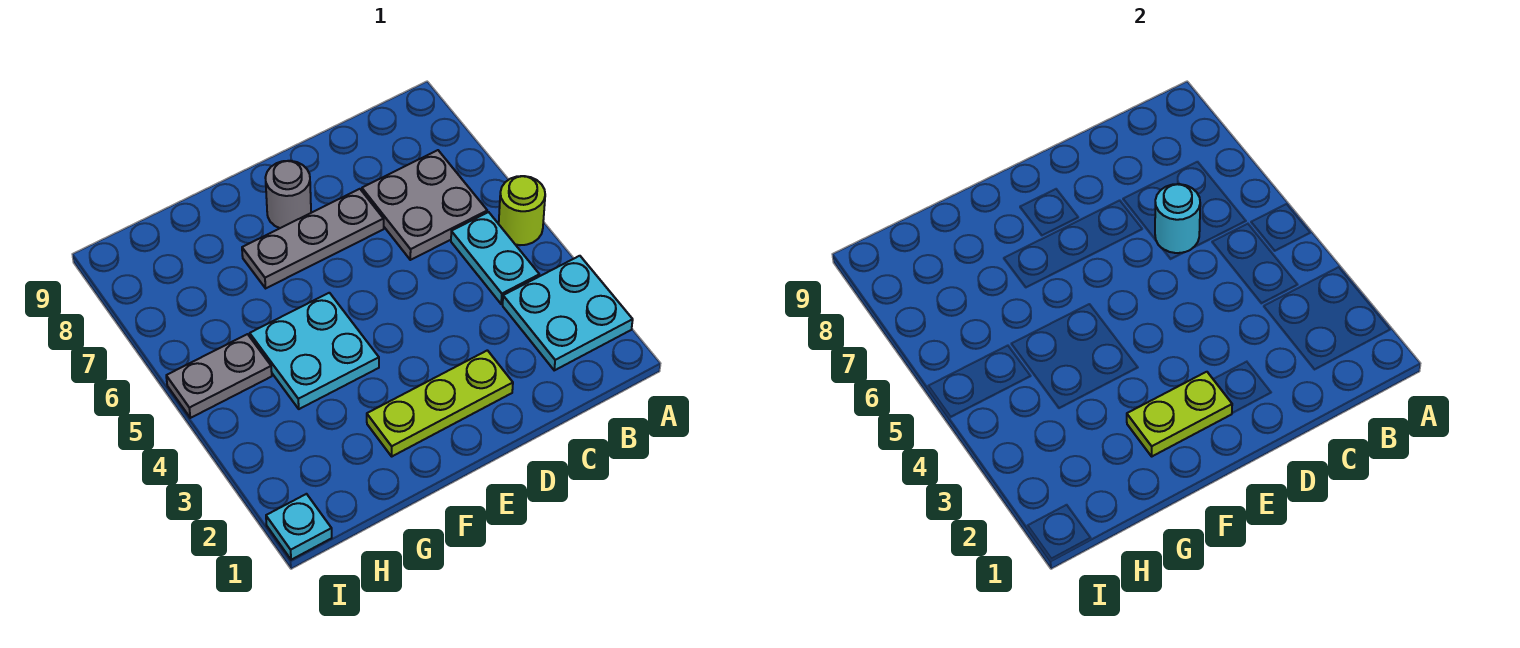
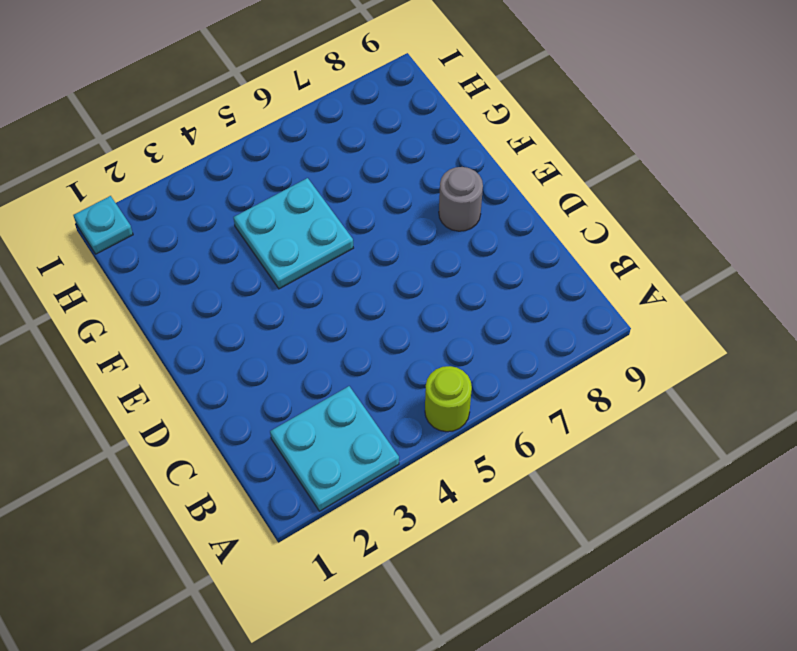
none -> cyan plate B4:B5 level 1
none -> grey plate B6:C7 level 1
none -> lime plate D2:F2 level 1

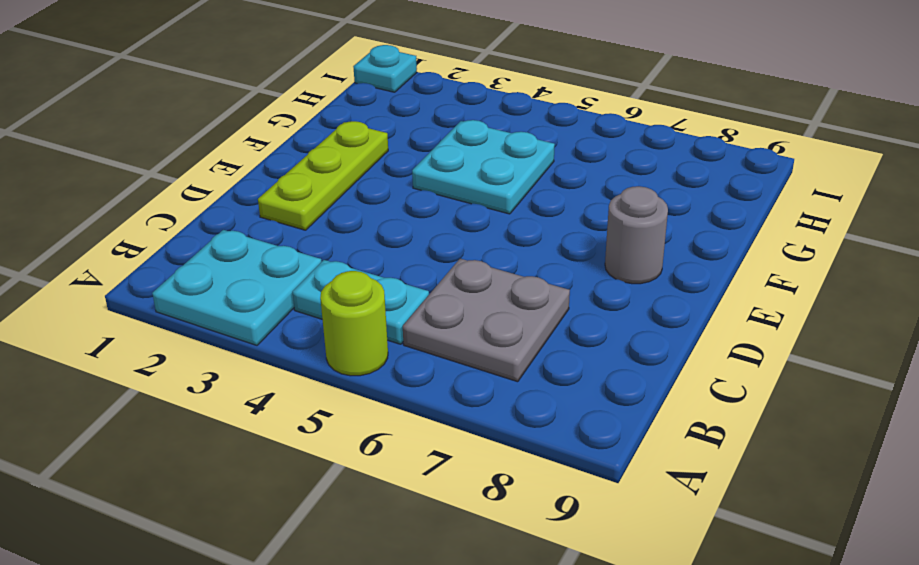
none -> grey plate D7:F7 level 1
none -> grey plate H5:I5 level 1
none -> cyan round brick C6 level 2

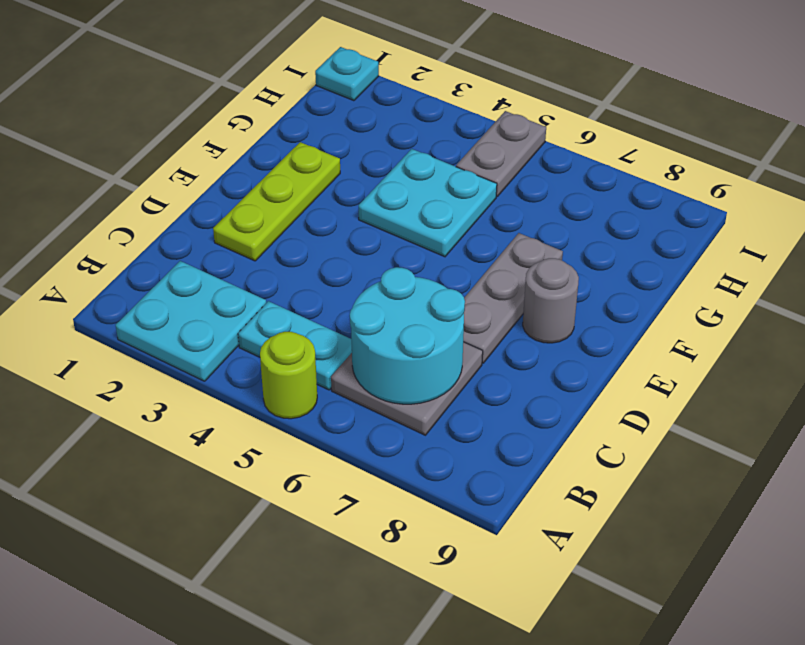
cyan round brick B6:C7 level 2 -> cyan round brick C6 level 2
none -> lime plate E2:F2 level 2

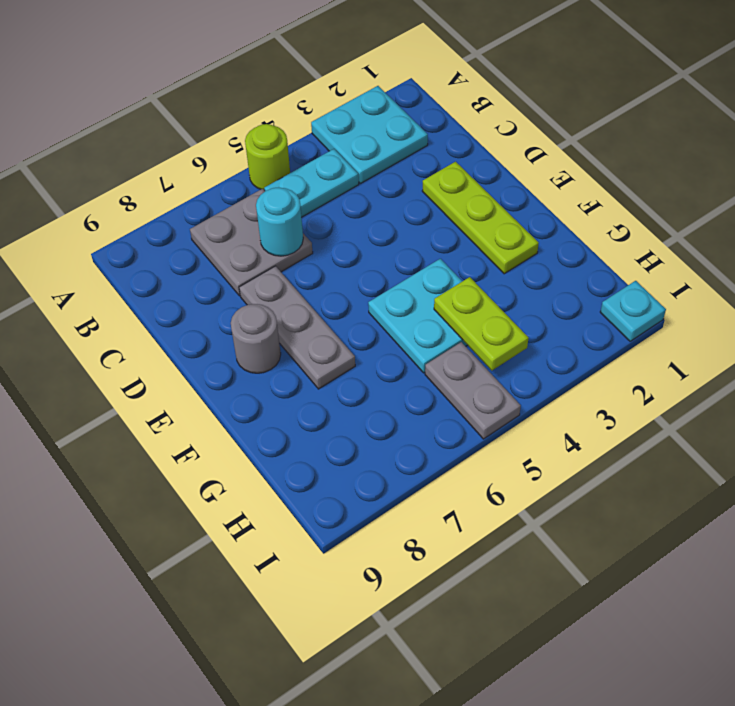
lime plate G4:H4 level 2 -> lime plate E2:F2 level 2

